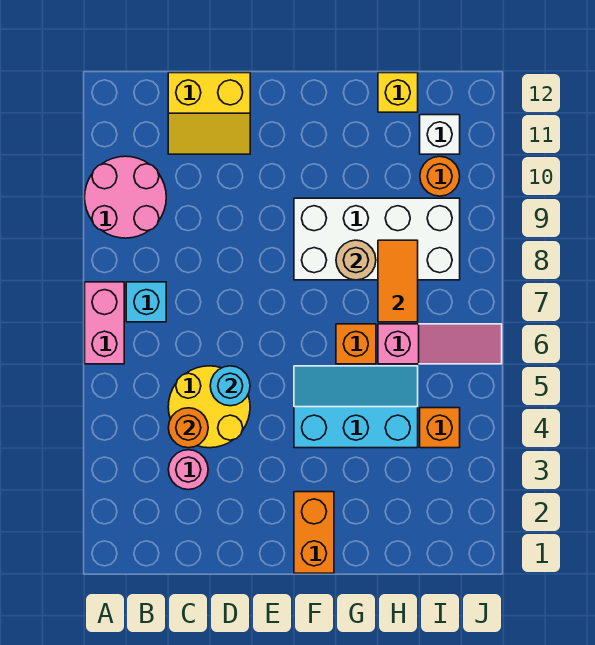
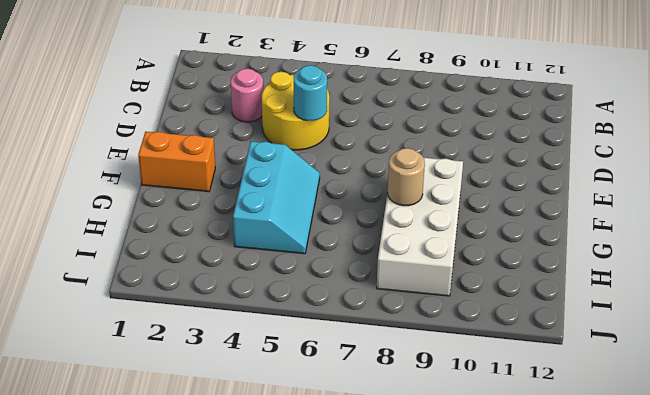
none -> pink brick A6:A7 level 1
none -> pink round brick A9:B10 level 1
none -> cyan brick B7 level 1

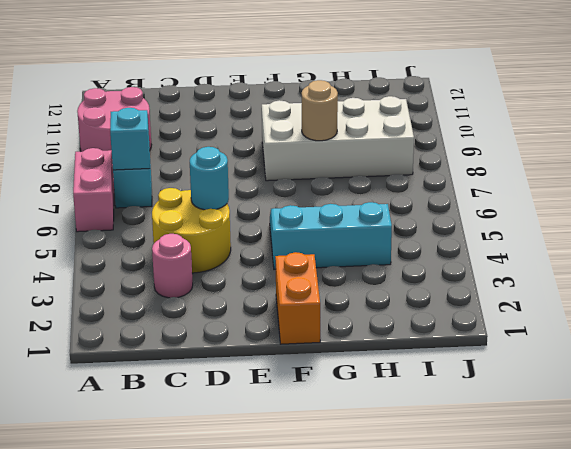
cyan brick B7 level 2 -> none
none -> yellow slope C11:D12 level 1 top 12
none -> orange brick G6 level 1
none -> pink slope H6:J6 level 1 top H

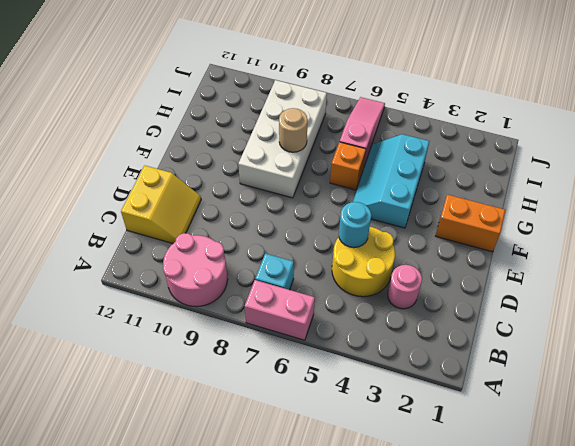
none -> yellow brick H12 level 1
none -> orange brick I4 level 1
none -> orange round brick I10 level 1

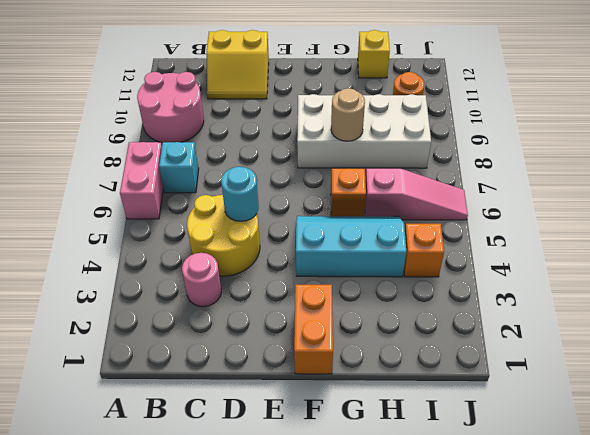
none -> white brick I11 level 1
none -> orange round brick C4 level 2
none -> orange tile H7:H8 level 2

